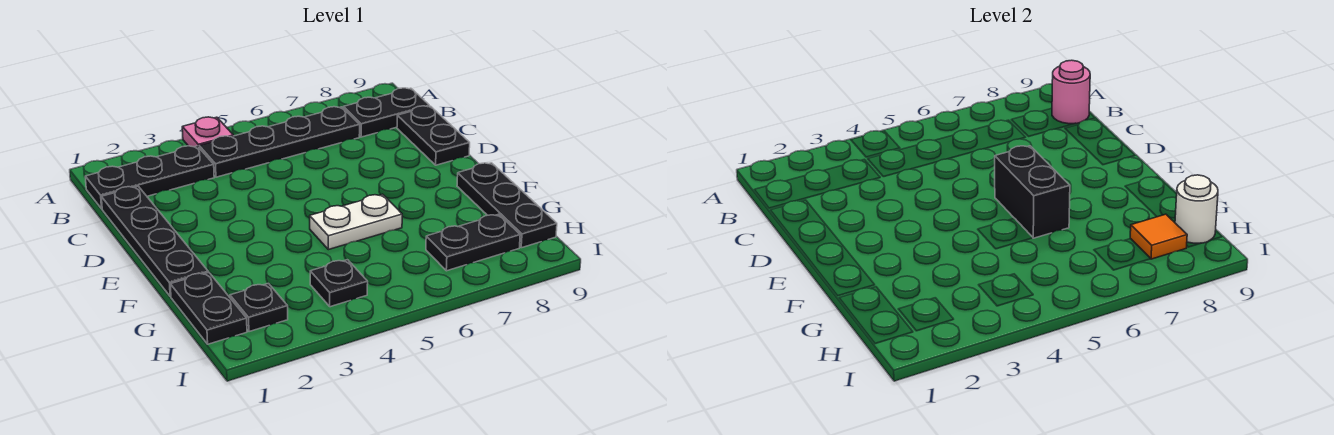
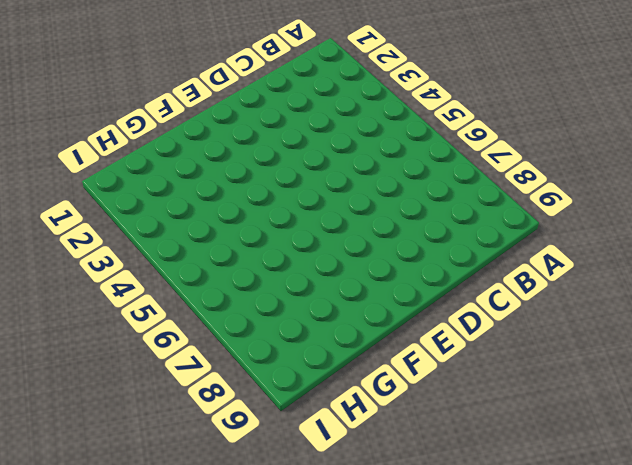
none -> pink plate A4 level 1
none -> black plate B1:B3 level 1
none -> black plate B4:B7 level 1

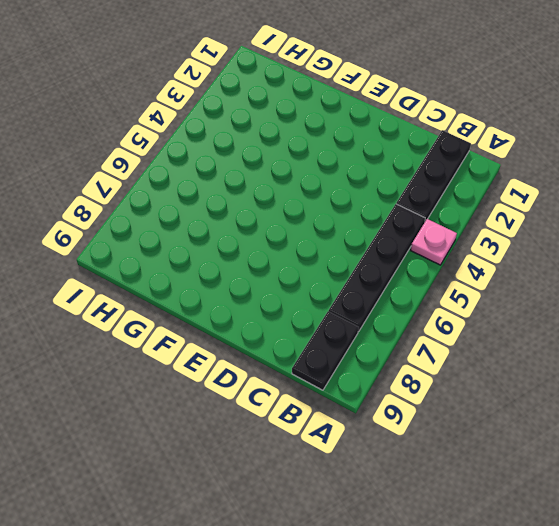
none -> black plate C1:F1 level 1
none -> black plate C9:D9 level 1
none -> white plate F5:F6 level 1

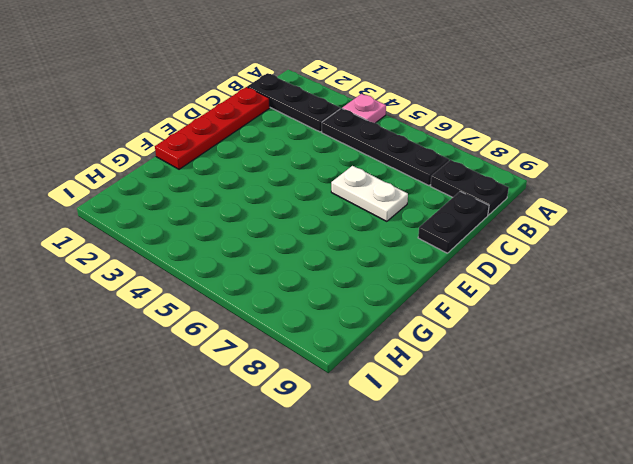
red plate C1:F1 level 1 -> black plate C1:F1 level 1
white plate D6:D7 level 1 -> white plate F5:F6 level 1
none -> black plate F9:H9 level 1
none -> black plate G1:H1 level 1
none -> black plate H2 level 1

